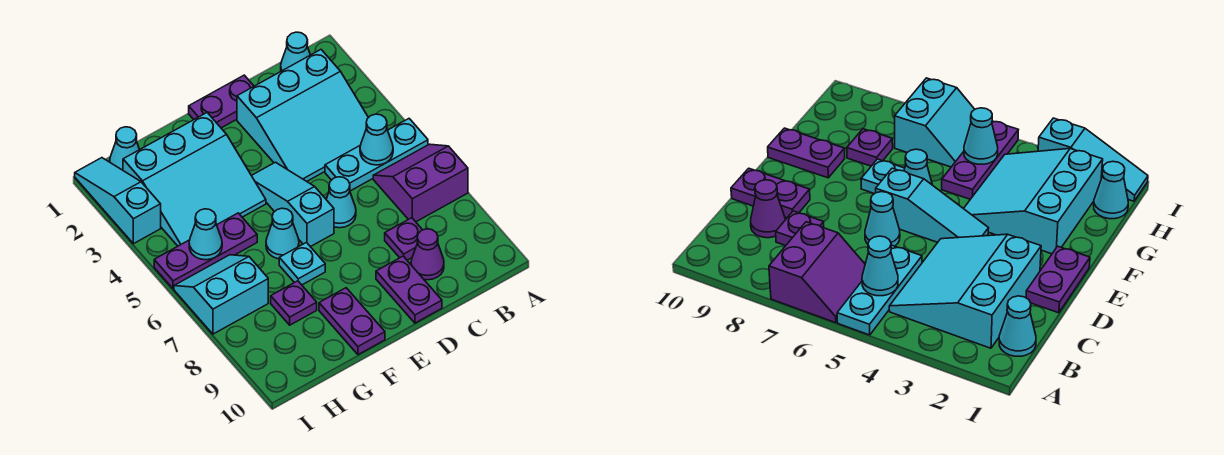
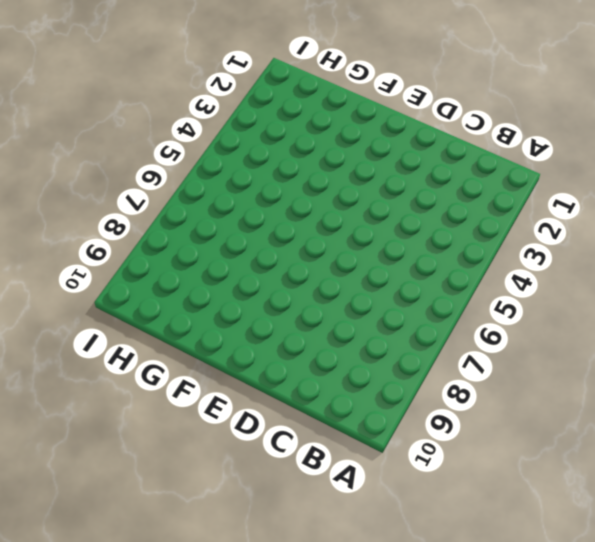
none -> cyan plate A5:C5 level 1
none -> purple slope A6:B7 level 1 top 7
none -> cyan cone B1 level 1

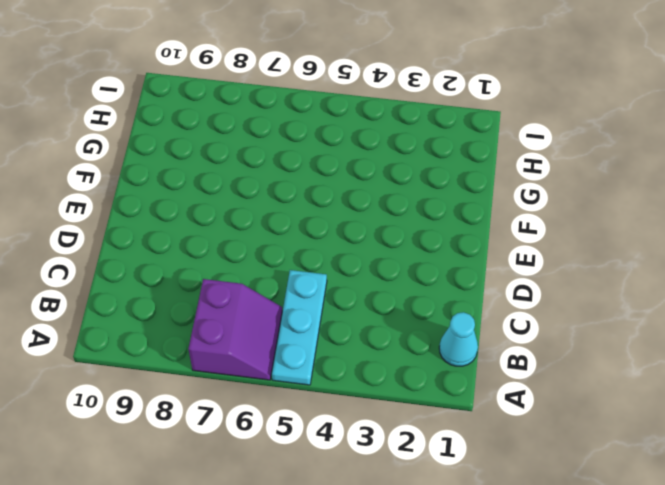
none -> cyan slope B2:D4 level 1 top 2
none -> purple plate C8 level 1
none -> purple cone C9 level 1

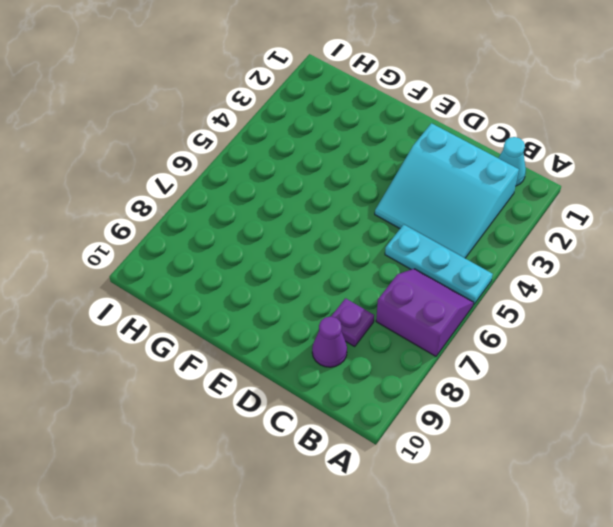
none -> purple plate D1:E1 level 1
none -> cyan cone D6 level 1
none -> purple plate D9:D10 level 1

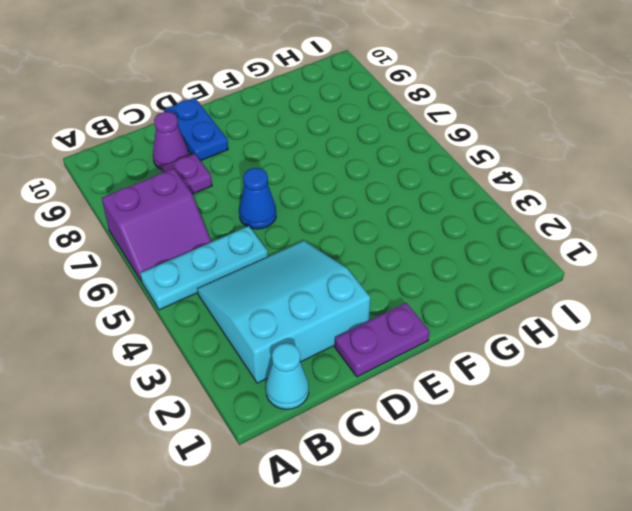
blue cone D6 level 1 -> cyan cone D6 level 1
blue plate D9:D10 level 1 -> purple plate D9:D10 level 1
none -> cyan slope E4:E6 level 1 top 6
none -> cyan slope F2:H4 level 1 top 2
none -> cyan cone F6 level 1

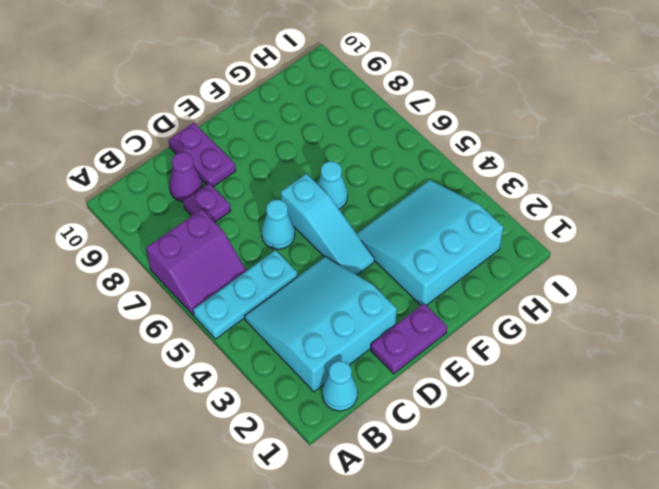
none -> cyan plate F7 level 1
none -> purple plate F9:F10 level 1
none -> purple plate G5:I5 level 1

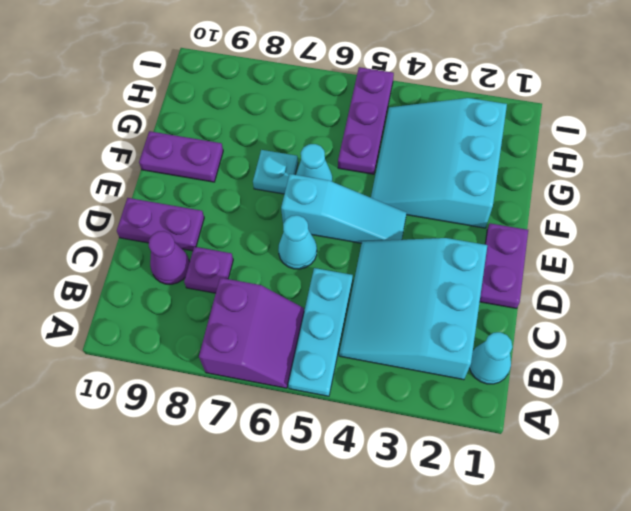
none -> purple plate G8 level 1
none -> cyan cone H1 level 1
none -> cyan slope H6:I7 level 1 top 7

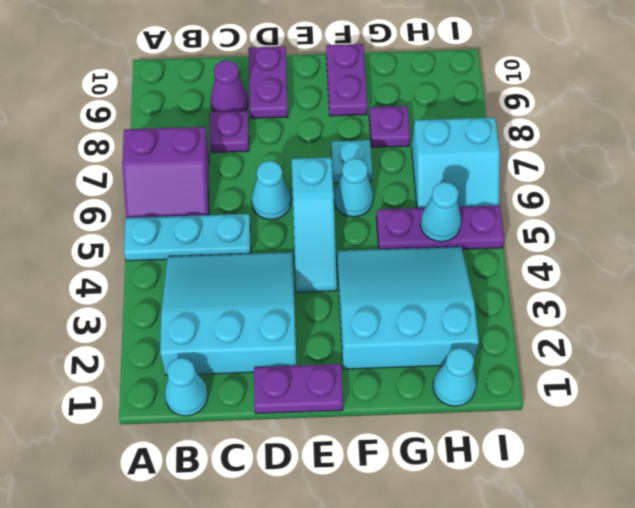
none -> cyan slope I1:I3 level 1 top 3
none -> cyan cone B5 level 2

